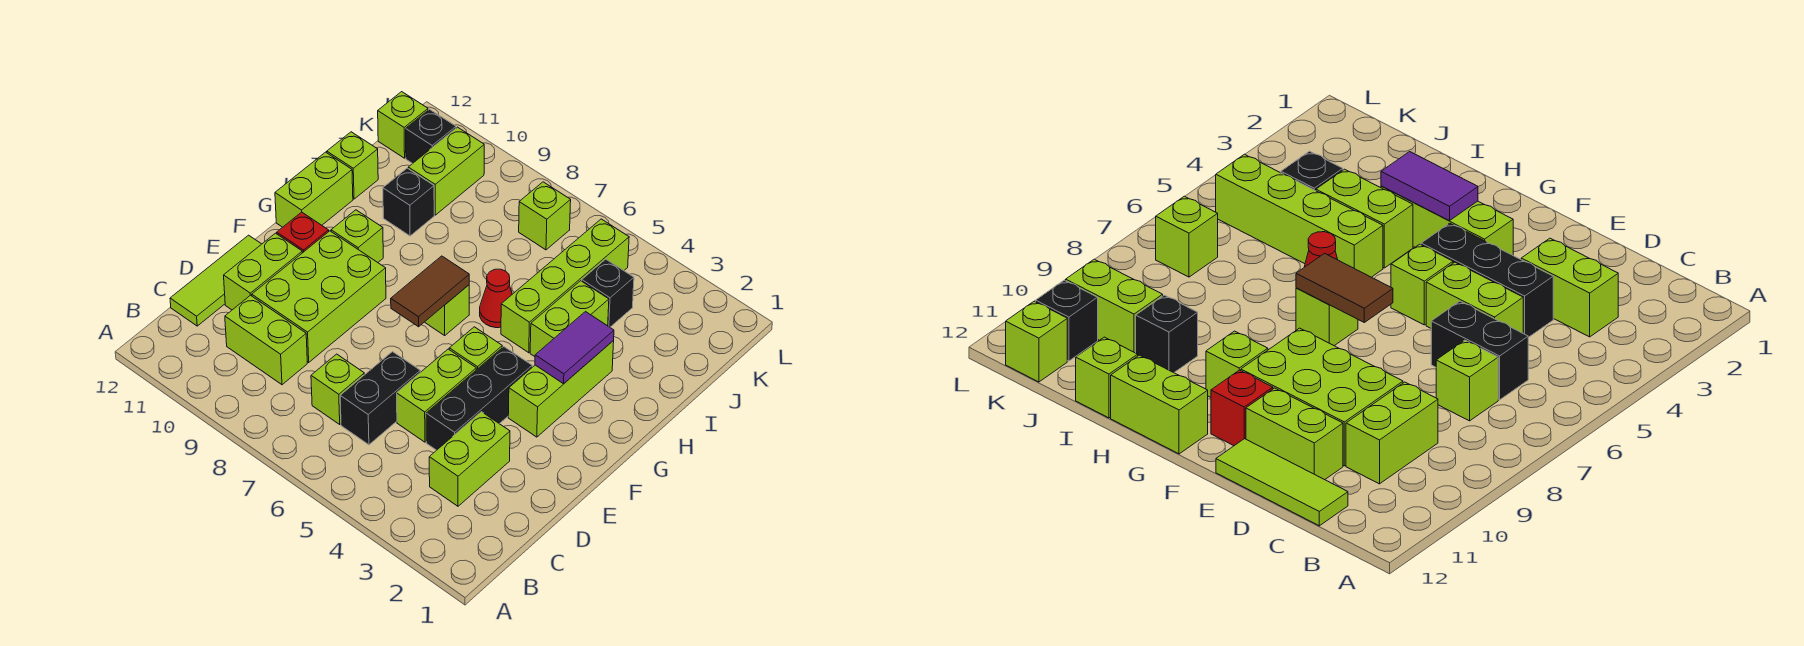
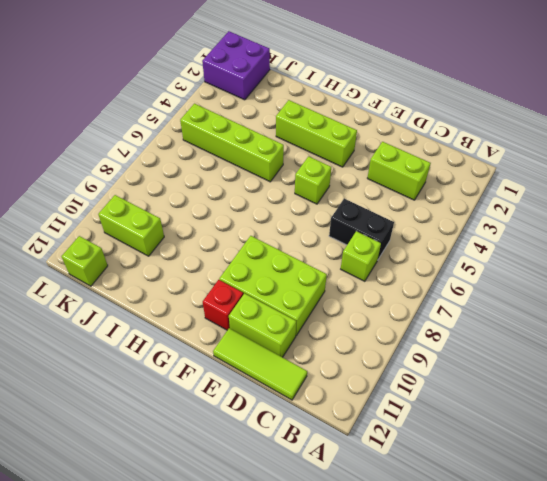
purple brick K1:L2 level 1 -> none
none -> lime brick C9:C10 level 1
none -> black brick D4:F4 level 1
none -> lime brick D5:E5 level 1

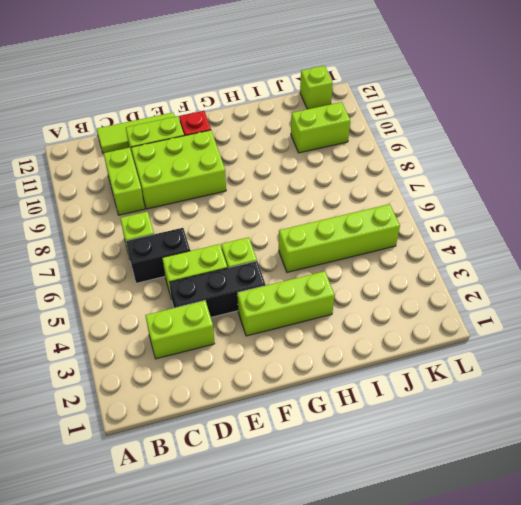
none -> lime brick G7 level 1
none -> lime brick G10 level 1
none -> lime brick G12:H12 level 1

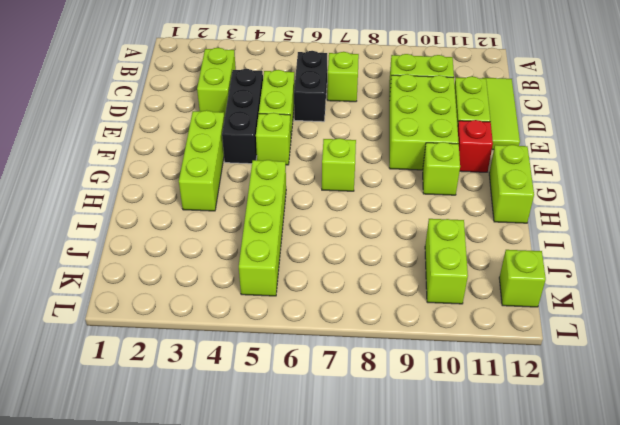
none -> lime brick H4:I4 level 1
none -> red cone H6 level 1
none -> black brick I10 level 1

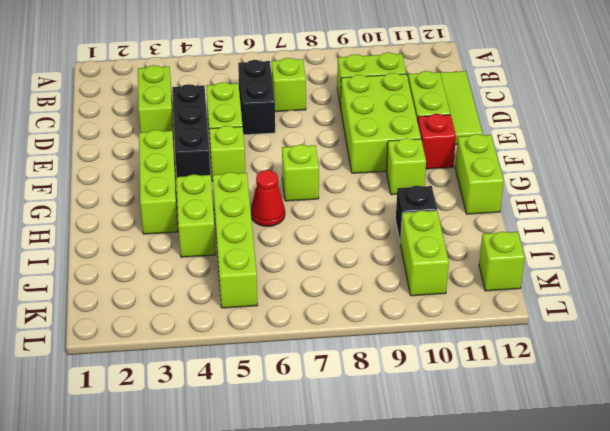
none -> lime brick I12 level 1
none -> black brick J4 level 1
none -> lime brick K7 level 1

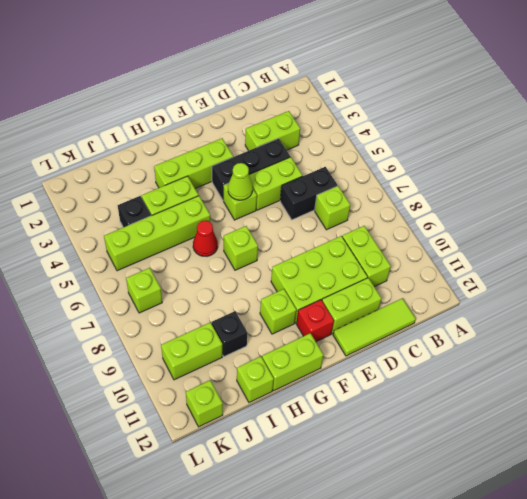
lime cone F5 level 2 -> none
none -> black brick K11 level 1
none -> brown tile F7:G7 level 2
none -> purple tile G3:H3 level 2

